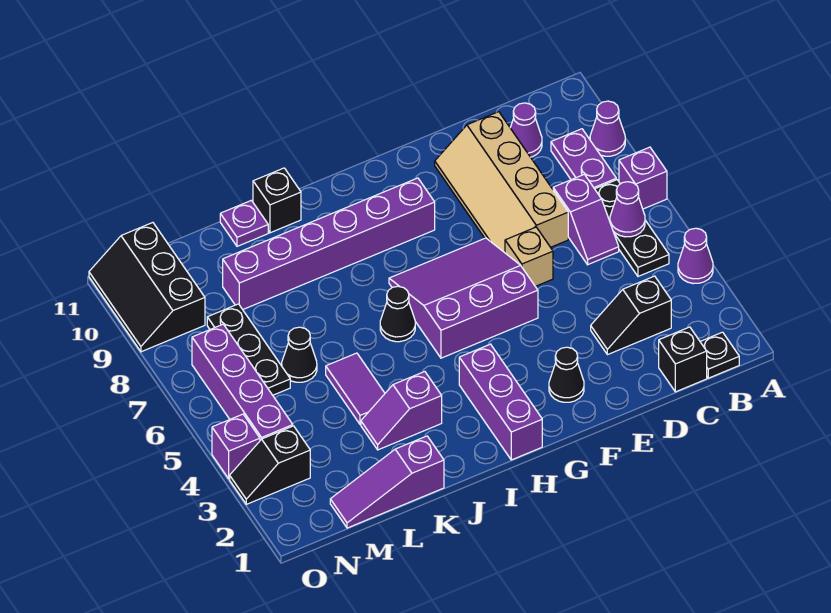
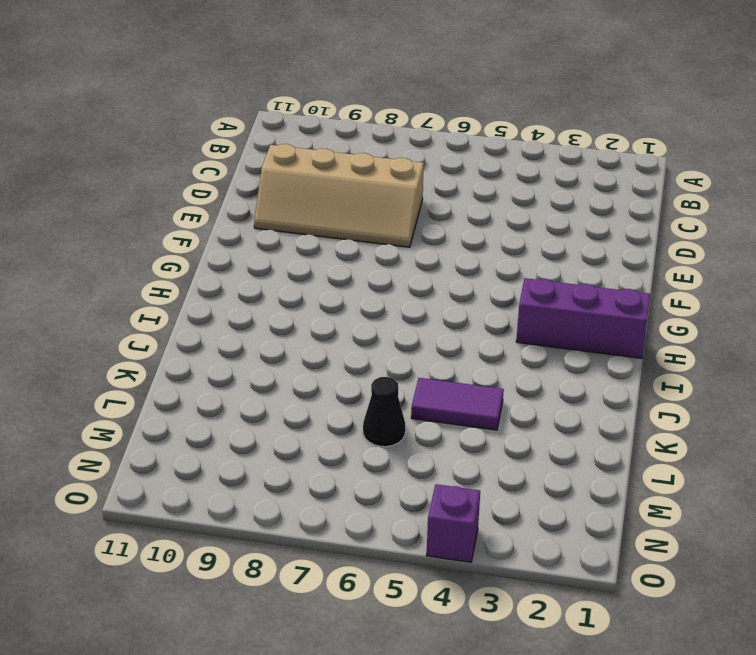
none -> purple cone A4 level 1
none -> purple brick A7 level 1
none -> purple cone A9 level 1

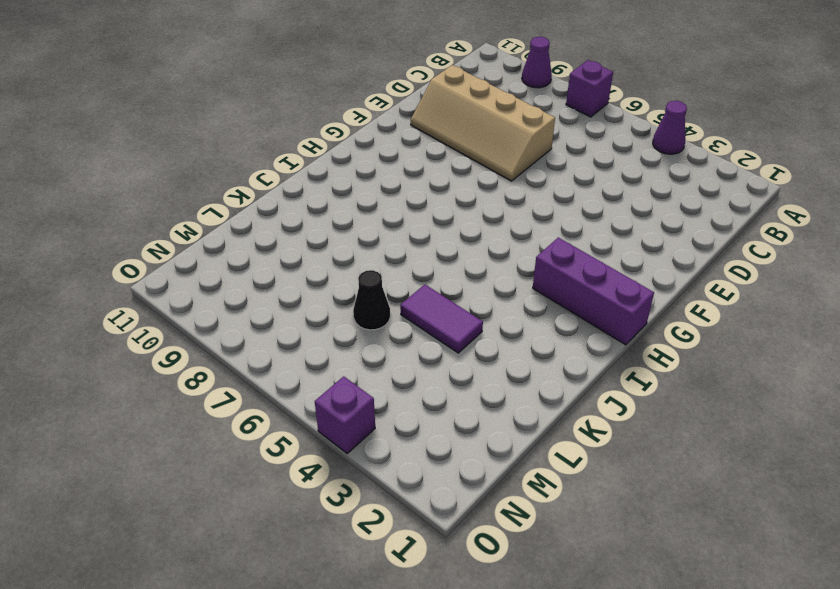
none -> black plate B1 level 1
none -> black plate B5:B7 level 1
none -> purple plate B8:B9 level 1

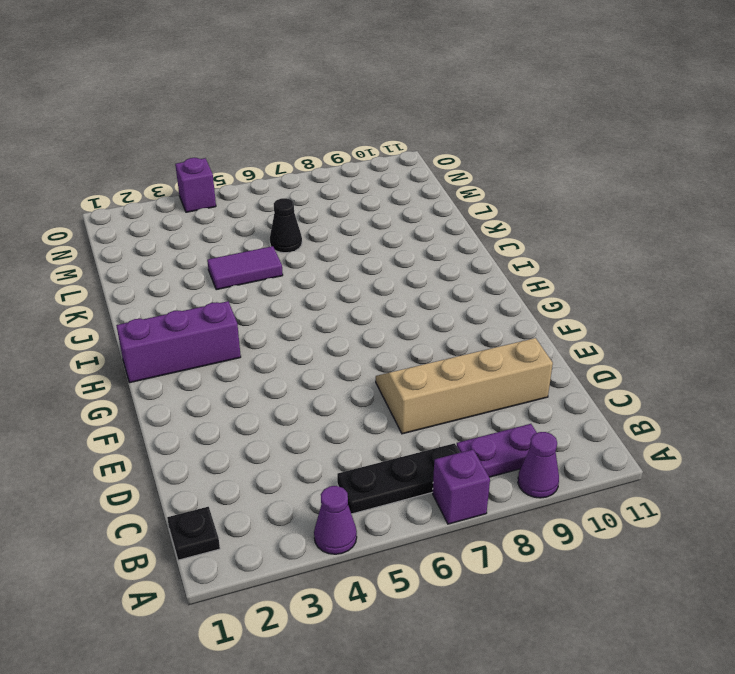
none -> black brick C1 level 1
none -> black slope C3:D3 level 1 top C
none -> purple slope C6:C7 level 1 top 7

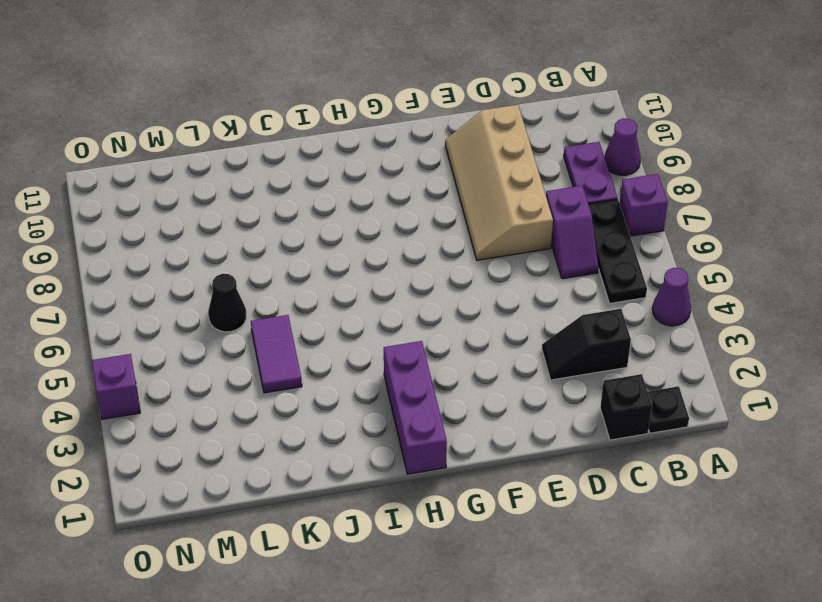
none -> purple cone C10 level 1
none -> tan brick E6 level 1
none -> black cone F2 level 1

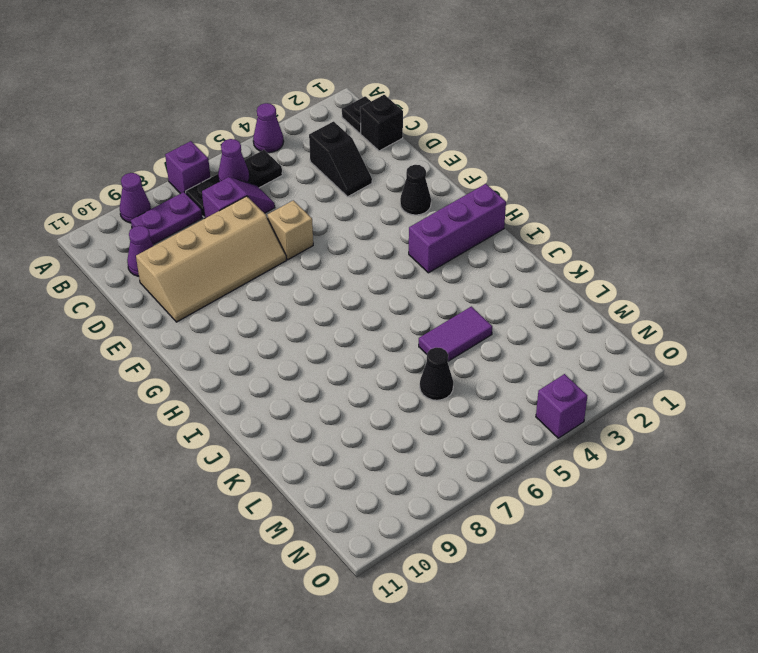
none -> purple slope F5:H7 level 1 top 5
none -> purple brick G9:L9 level 1
none -> black cone I6 level 1

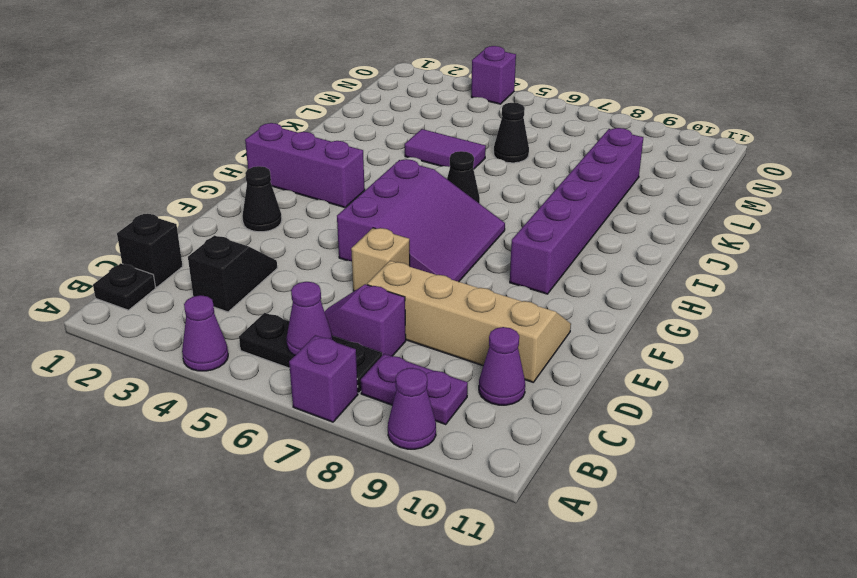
none -> purple slope J3:K3 level 1 top J
none -> black brick J11 level 1
none -> purple slope K1:M1 level 1 top K

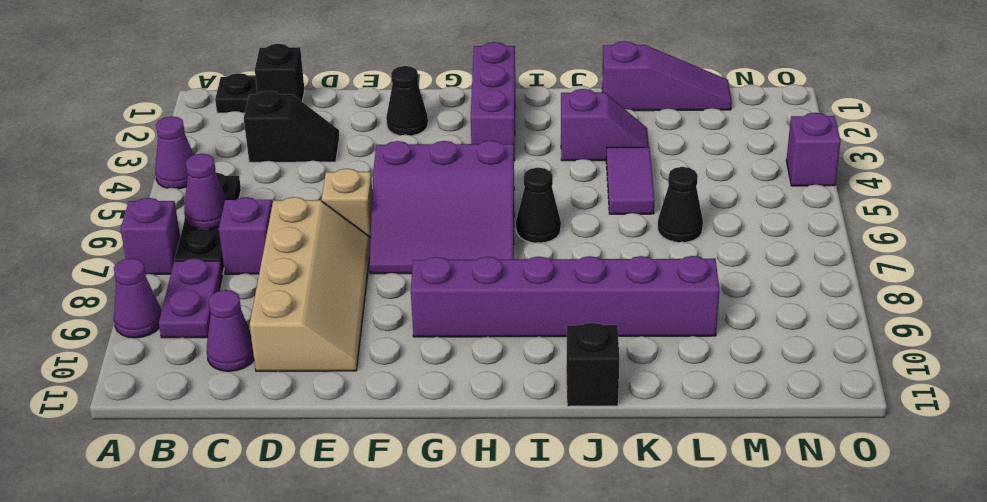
none -> purple plate K11 level 1
none -> black plate M6:M8 level 1
none -> black slope N3:O3 level 1 top N

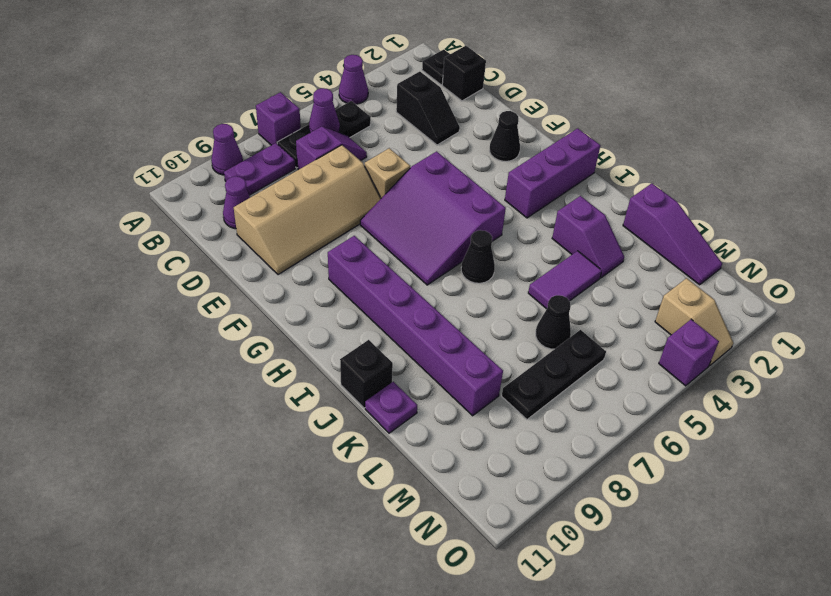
tan slope N3:O3 level 1 top N -> black slope N3:O3 level 1 top N
none -> purple brick N4:N7 level 1
none -> black slope N9:O11 level 1 top N

